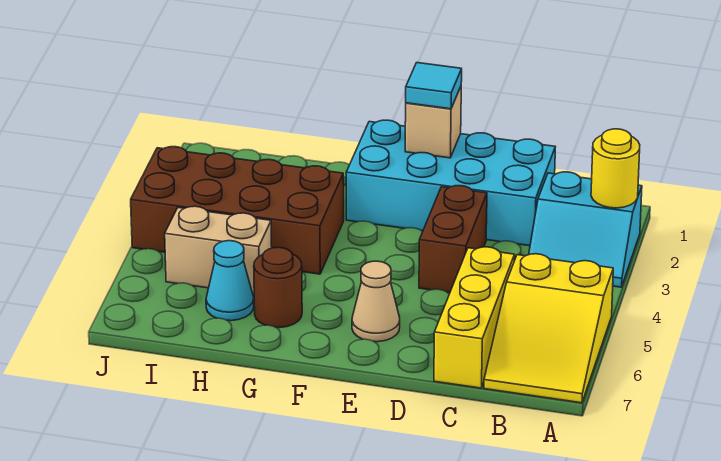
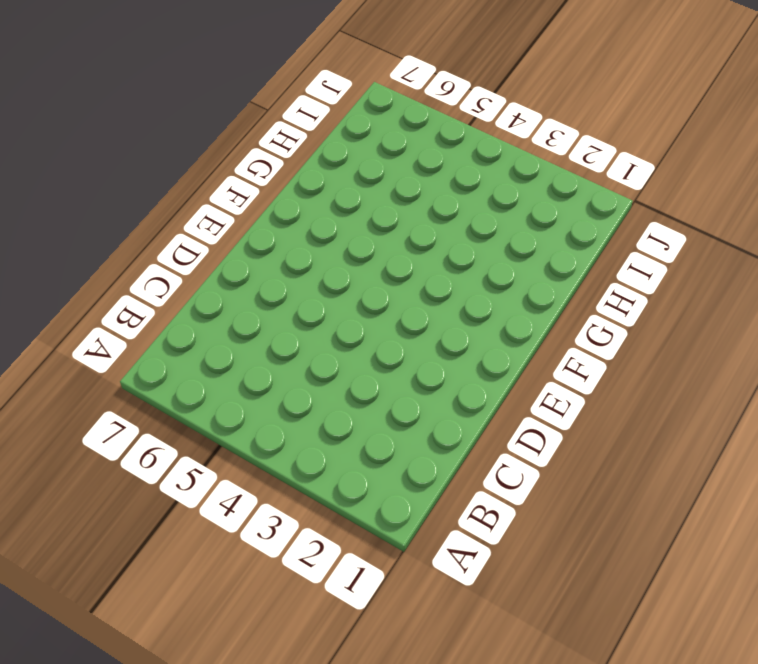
none -> cyan slope A2:B3 level 1 top 2
none -> yellow slope A5:B7 level 1 top 5
none -> cyan brick C1:F2 level 1

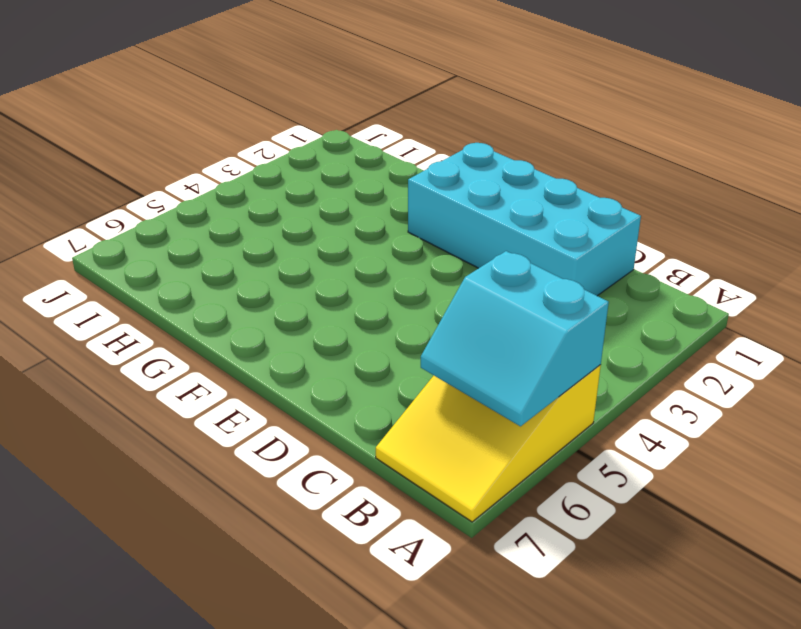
cyan slope A5:B6 level 2 top 5 -> cyan slope A2:B3 level 1 top 2
none -> yellow brick C5:C7 level 1
none -> brown brick D3:D4 level 1
none -> tan cone E6 level 1

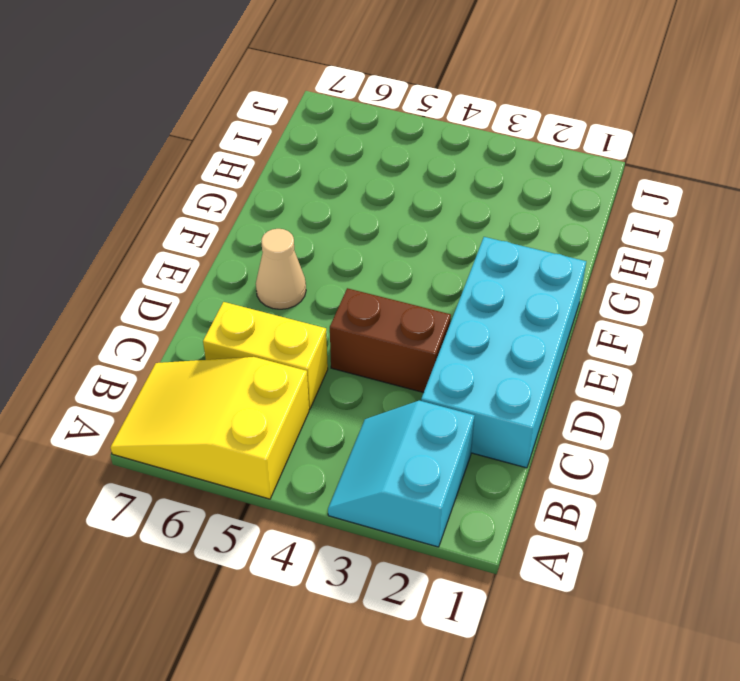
yellow brick C5:C6 level 1 -> yellow brick C5:C7 level 1
none -> brown brick G3:J4 level 1
none -> brown round brick G6 level 1
none -> tan brick H5:I5 level 1

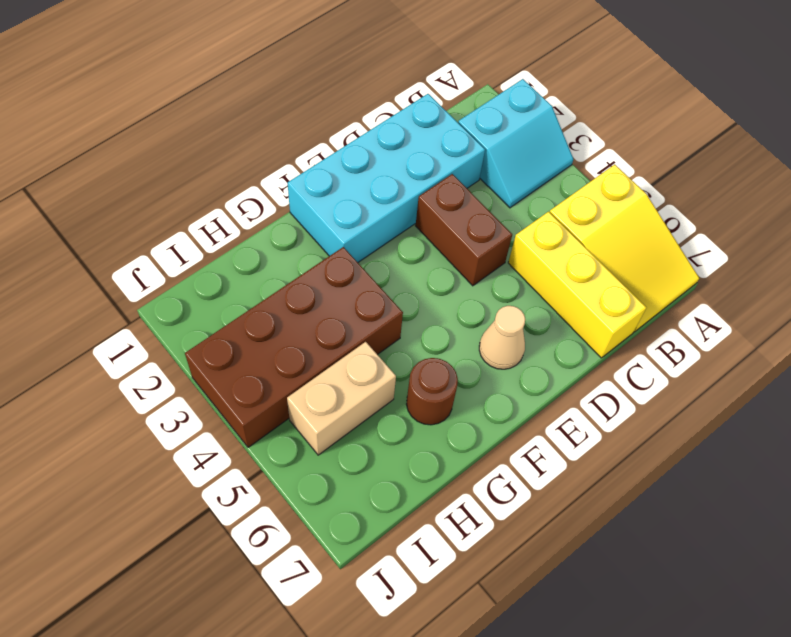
none -> cyan cone H6 level 1
none -> yellow round brick A2 level 2
none -> tan brick E1 level 2

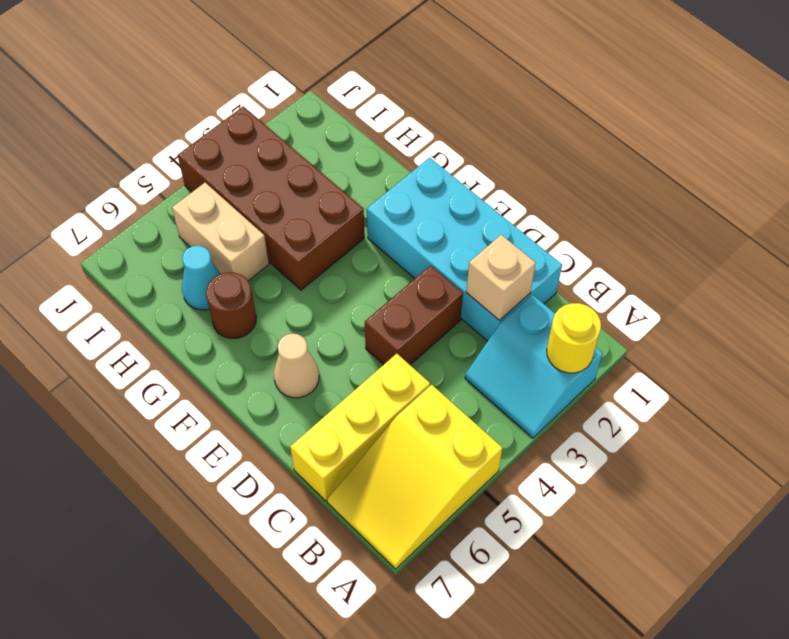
tan brick C2 level 2 -> tan brick E1 level 2
none -> cyan tile E1 level 3

